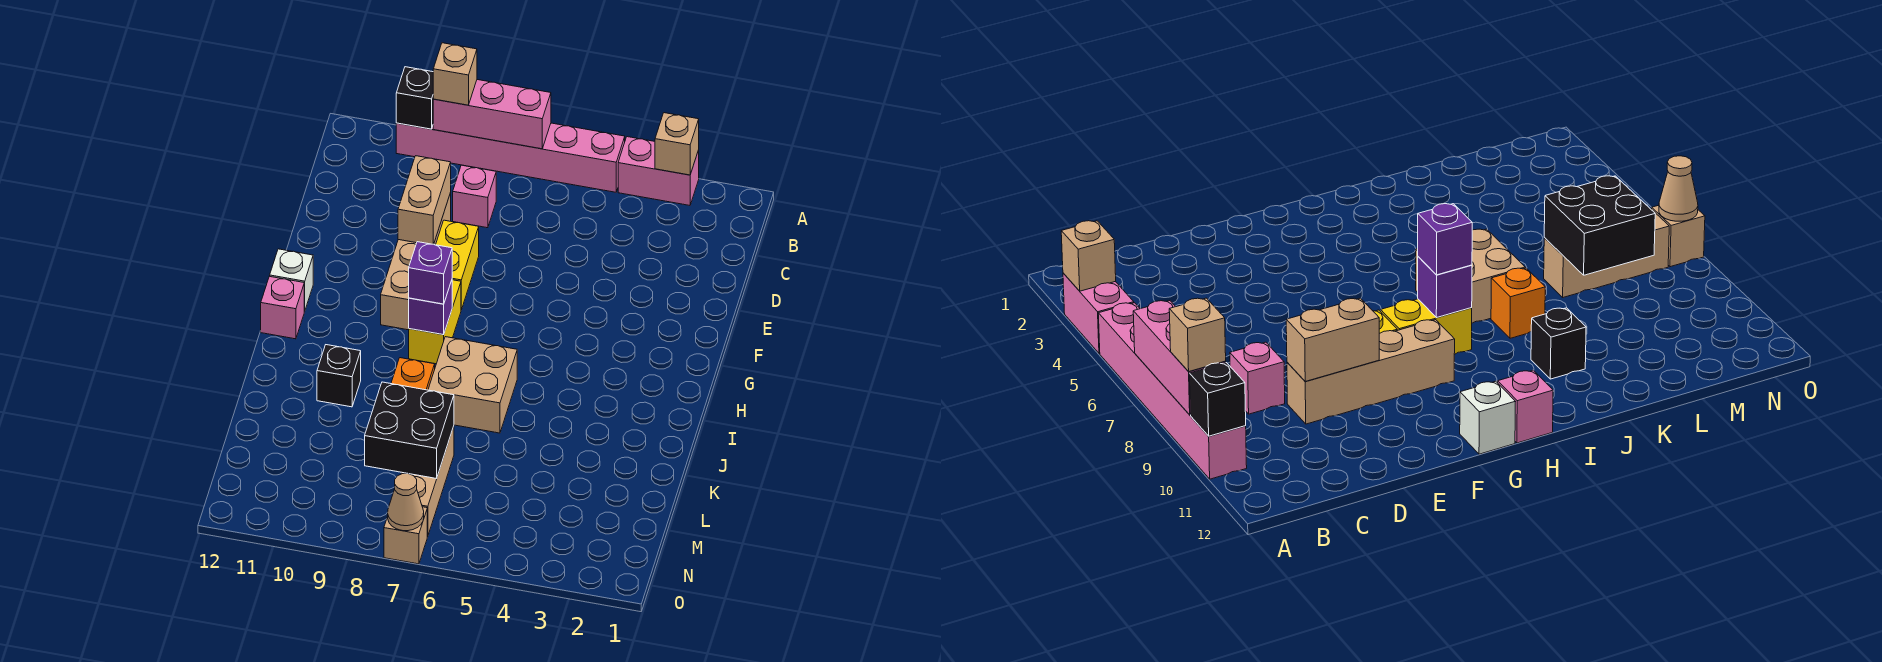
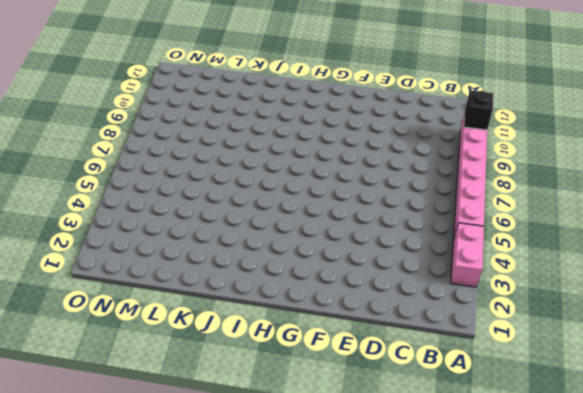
none -> pink brick C8 level 1
none -> tan brick D9:G9 level 1
none -> yellow brick E8:F8 level 1

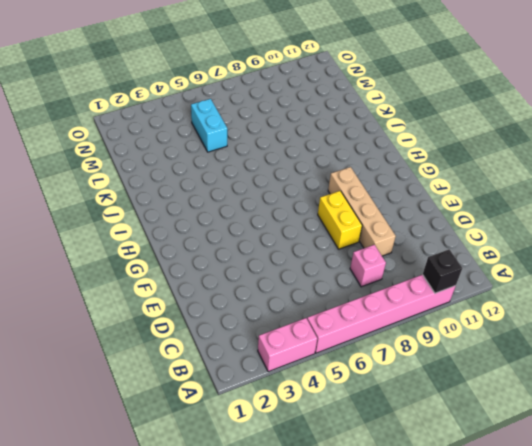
cyan brick L5:M5 level 1 -> none
none -> yellow brick G8:H8 level 1
none -> white brick G12 level 1
none -> pink brick H12 level 1

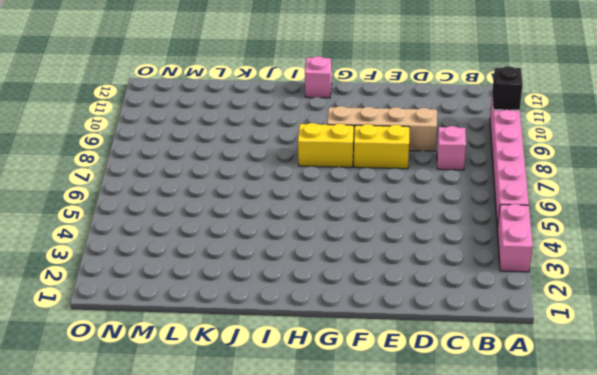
none -> white brick G12 level 1
none -> tan brick I6:J7 level 1
none -> orange brick J8 level 1

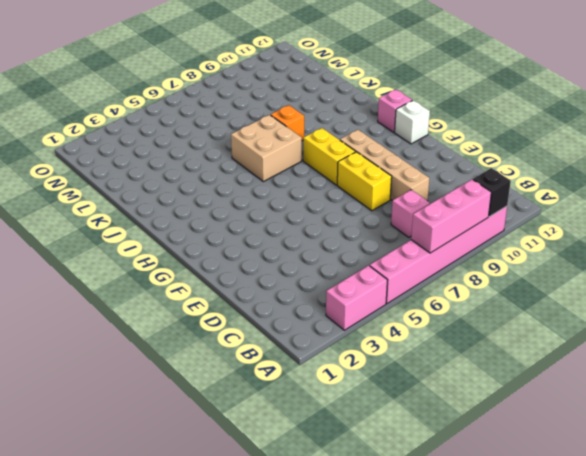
none -> black brick J10 level 1
none -> tan brick L7:N7 level 1
none -> tan brick O7 level 1

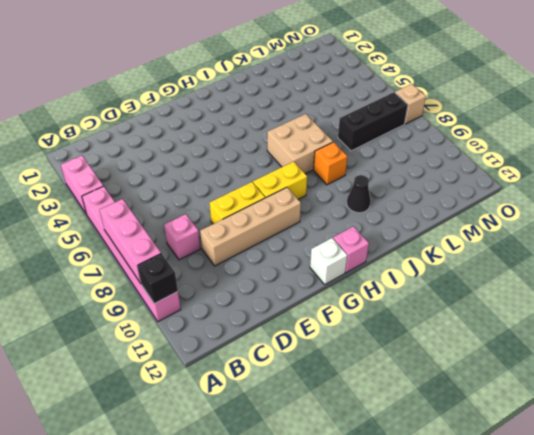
black cone J10 level 1 -> black brick J10 level 1
black brick L7:N7 level 1 -> tan brick L7:N7 level 1
none -> tan brick A3 level 2
none -> tan brick D9:E9 level 2
none -> purple brick H8 level 2

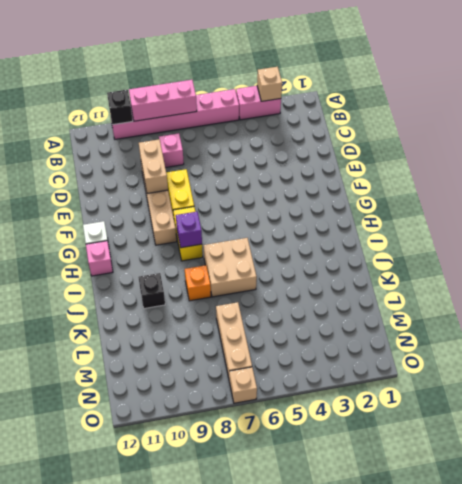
none -> black brick L7:M8 level 2
none -> tan cone O7 level 2
none -> tan brick A9 level 3

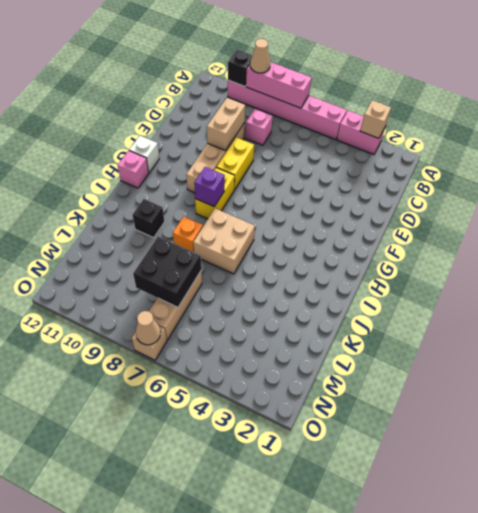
tan cone A9 level 3 -> tan brick A9 level 3
none -> purple brick H8 level 3

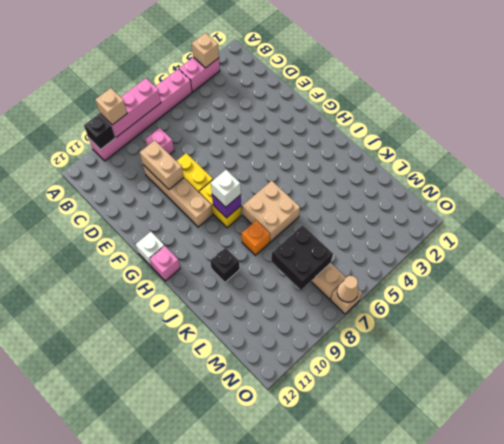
white brick H8 level 3 -> purple brick H8 level 3

